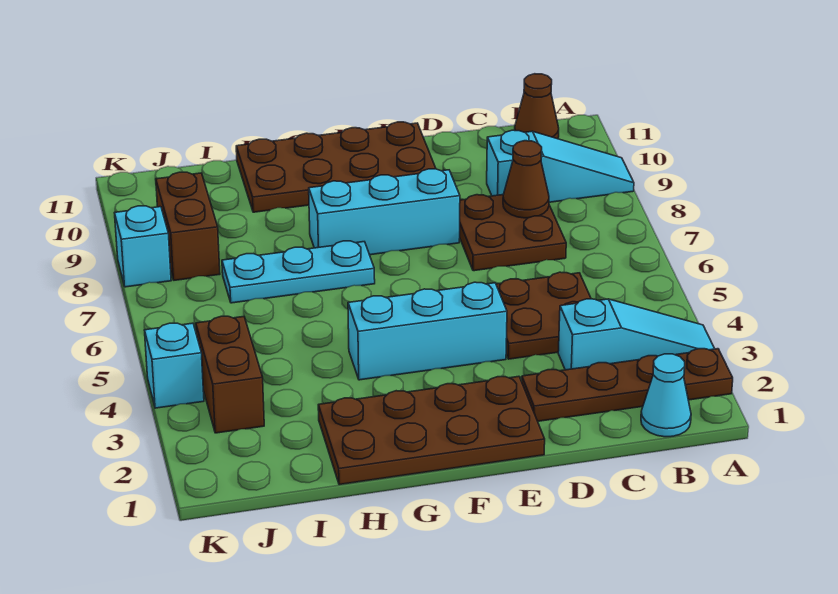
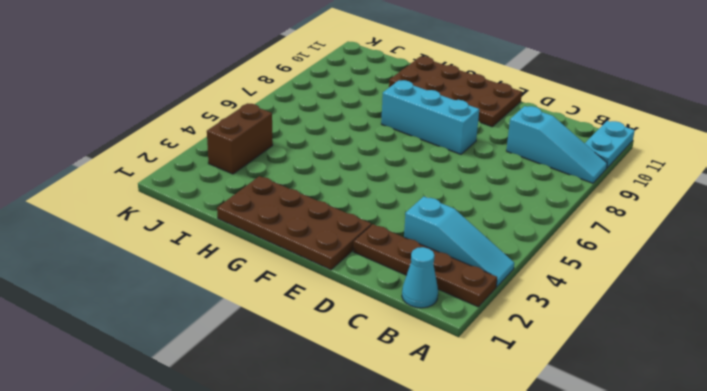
cyan plate A10:A11 level 1 -> none
none -> brown cone B11 level 1
none -> brown plate C4:D5 level 1
none -> brown plate C7:D8 level 1

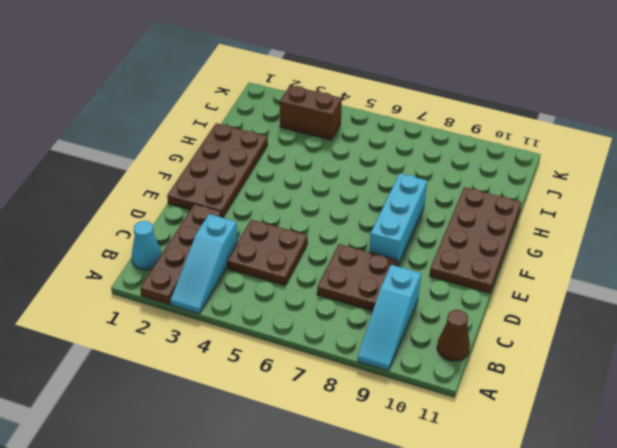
none -> cyan brick E4:G4 level 1
none -> cyan plate G7:I7 level 1
none -> brown brick J8:J9 level 1

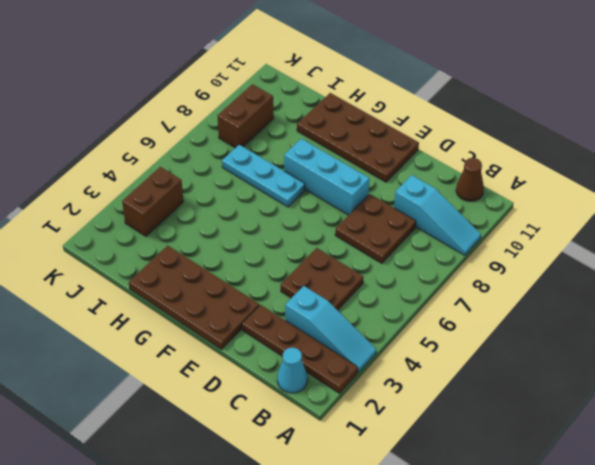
none -> cyan brick E4:G4 level 1
none -> cyan brick K4 level 1
none -> cyan brick K8 level 1

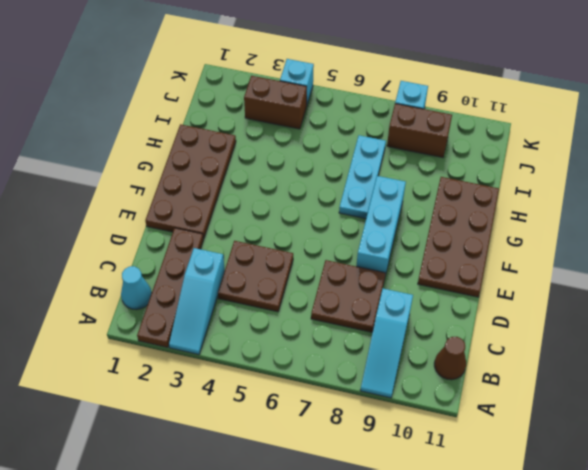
none -> cyan brick E4:G4 level 1
none -> brown cone C8 level 2

